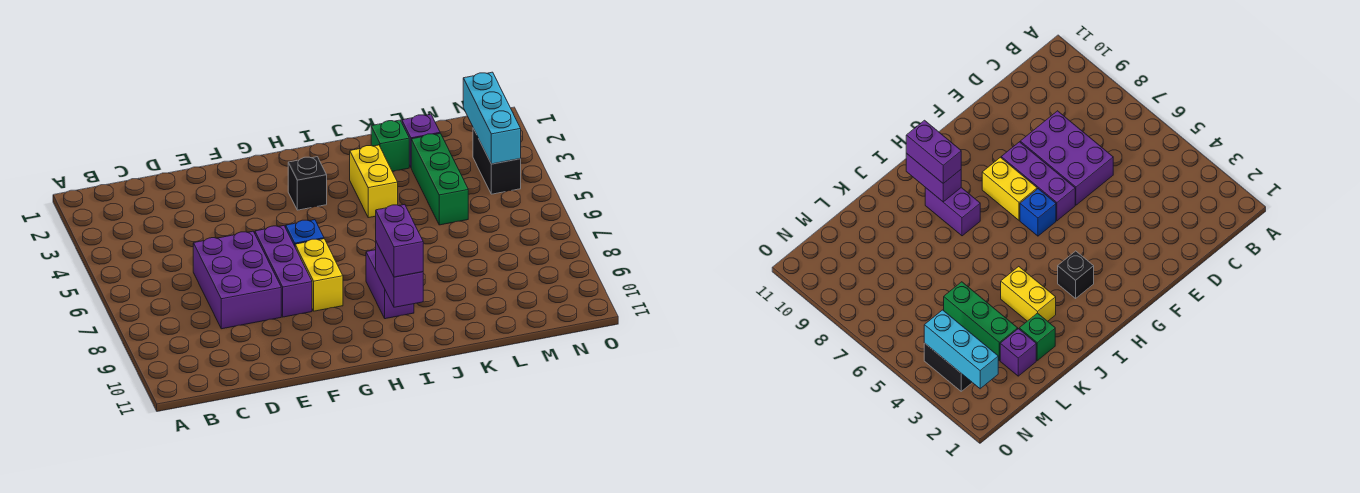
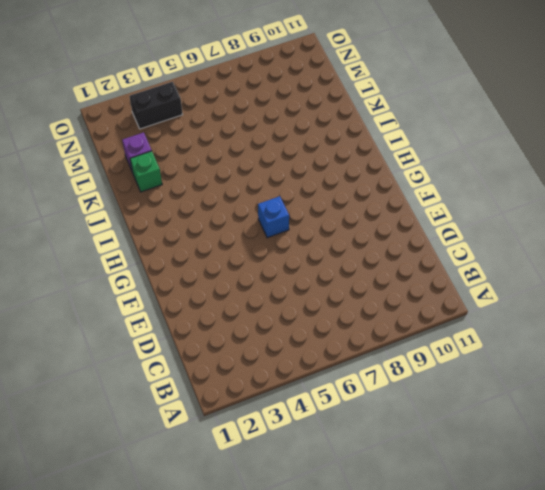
none -> purple brick D6:E8 level 1
none -> purple brick F6:F8 level 1
none -> yellow brick G7:G8 level 1

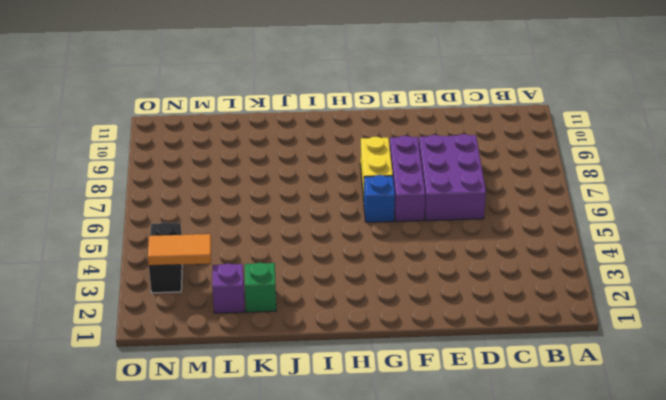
orange tile M3:N3 level 2 -> cyan brick N2:N4 level 2
none -> black brick H3 level 1
none -> purple brick I8:I9 level 1
none -> yellow brick J3:J4 level 1

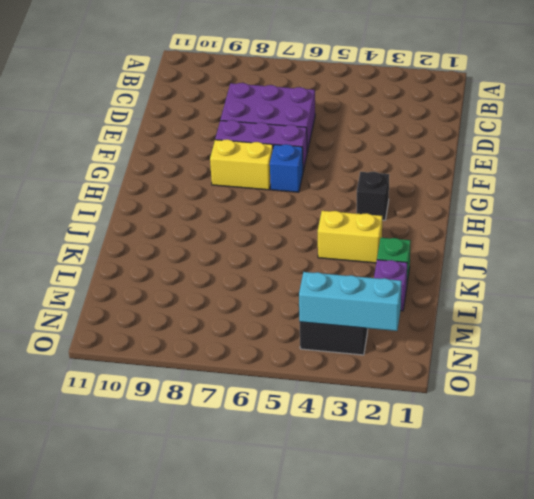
none -> purple brick I8:I9 level 1
none -> green brick L3:L5 level 1
none -> purple brick I9:I10 level 2

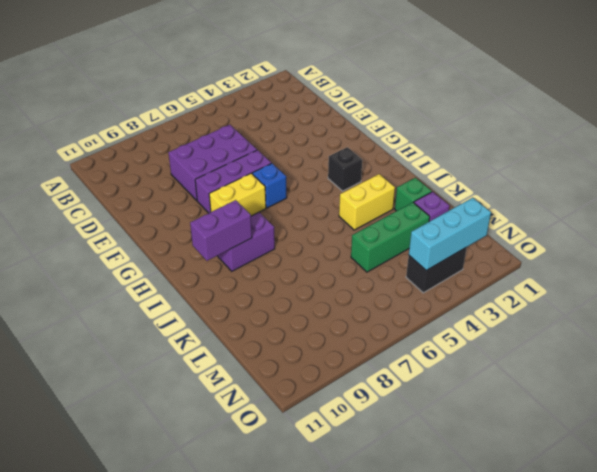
none -> purple brick I9:I10 level 3

